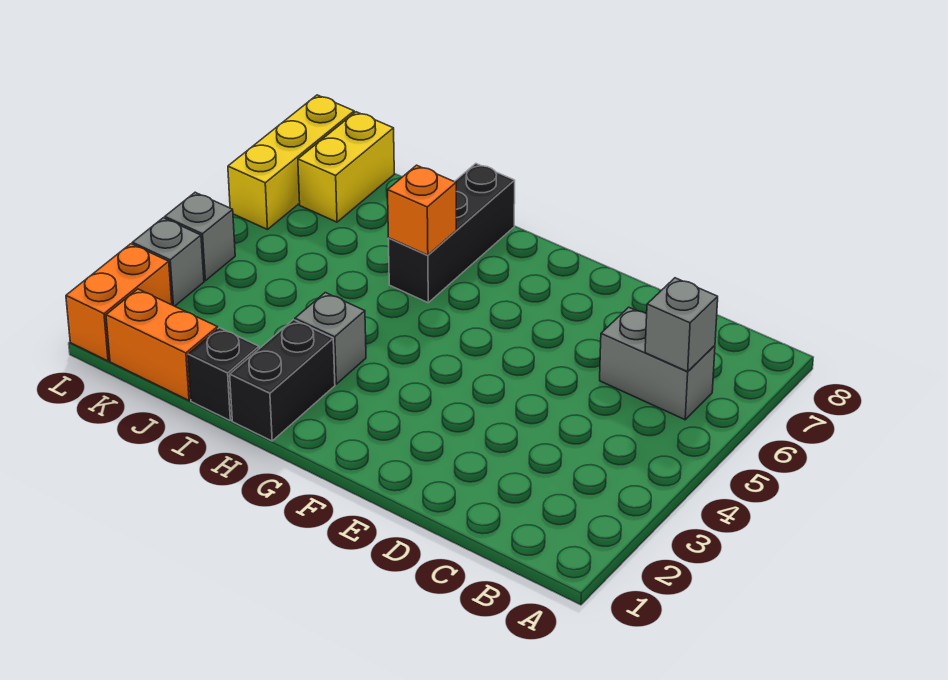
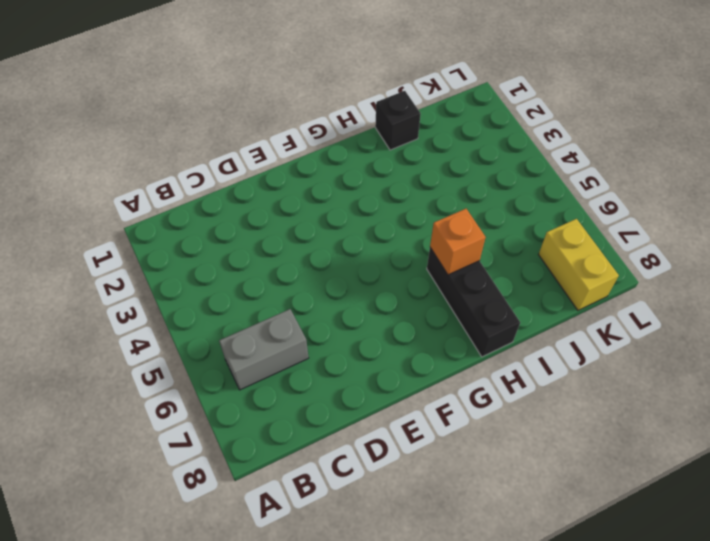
none -> black brick H1:H2 level 1
none -> grey brick H3 level 1
none -> orange brick J1:K1 level 1

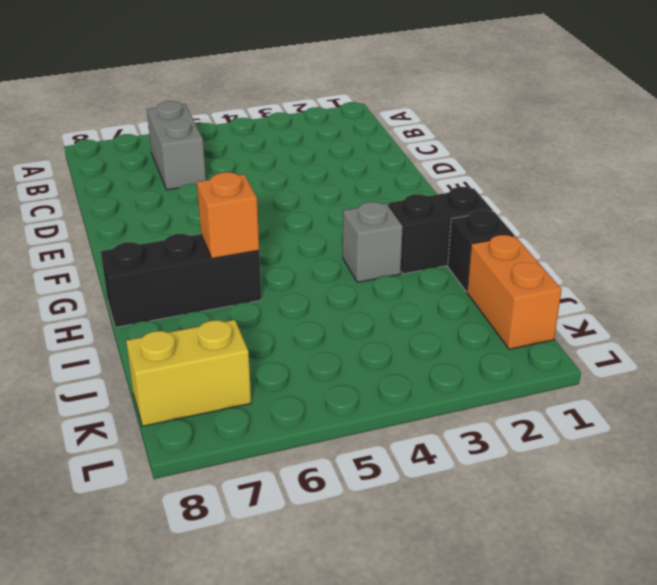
none -> orange brick L1:L2 level 1
none -> grey brick L3 level 1
none -> grey brick L4 level 1

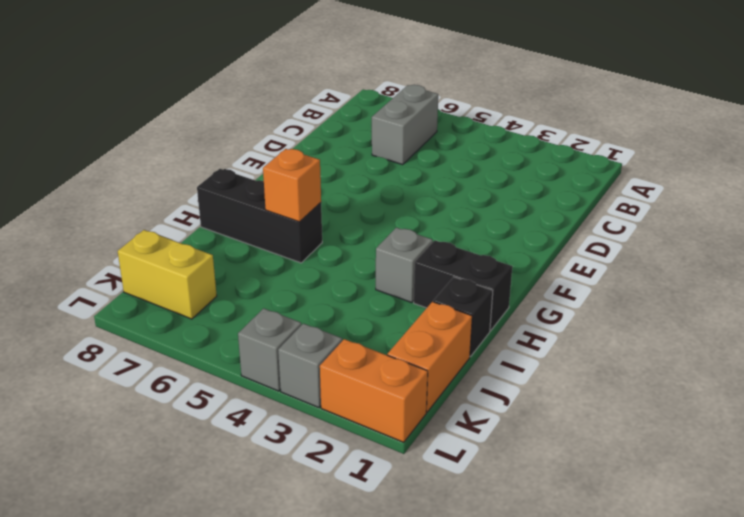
none -> yellow brick L6:L8 level 1
none -> grey brick B6 level 2

